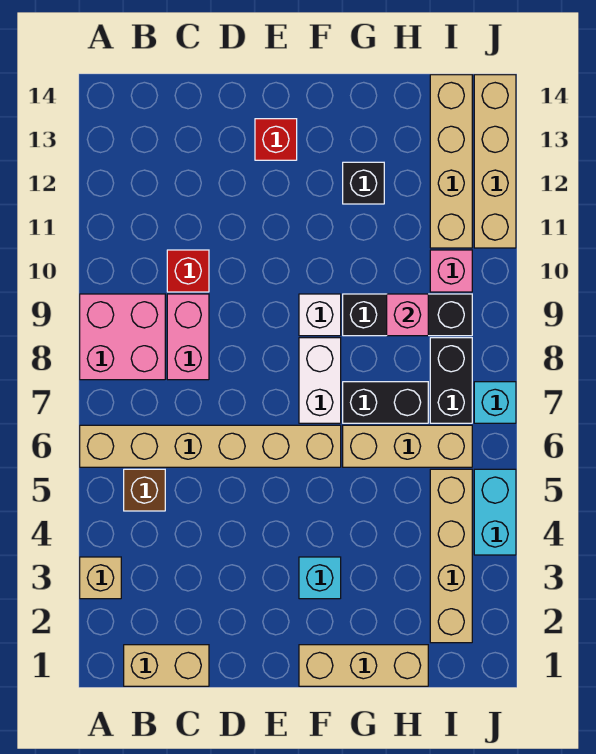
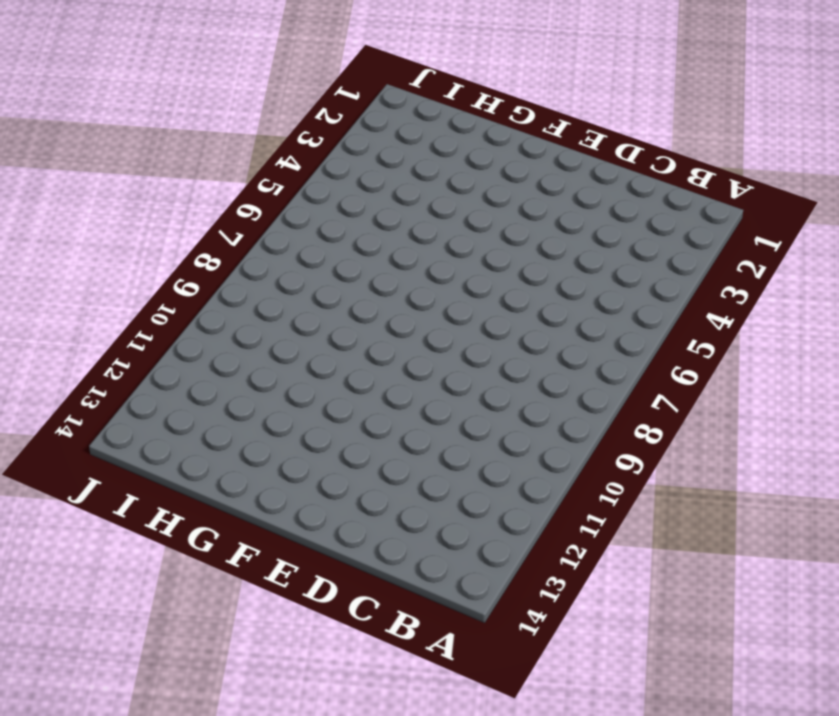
none -> tan brick A3 level 1
none -> tan brick A6:F6 level 1
none -> pink brick A8:B9 level 1

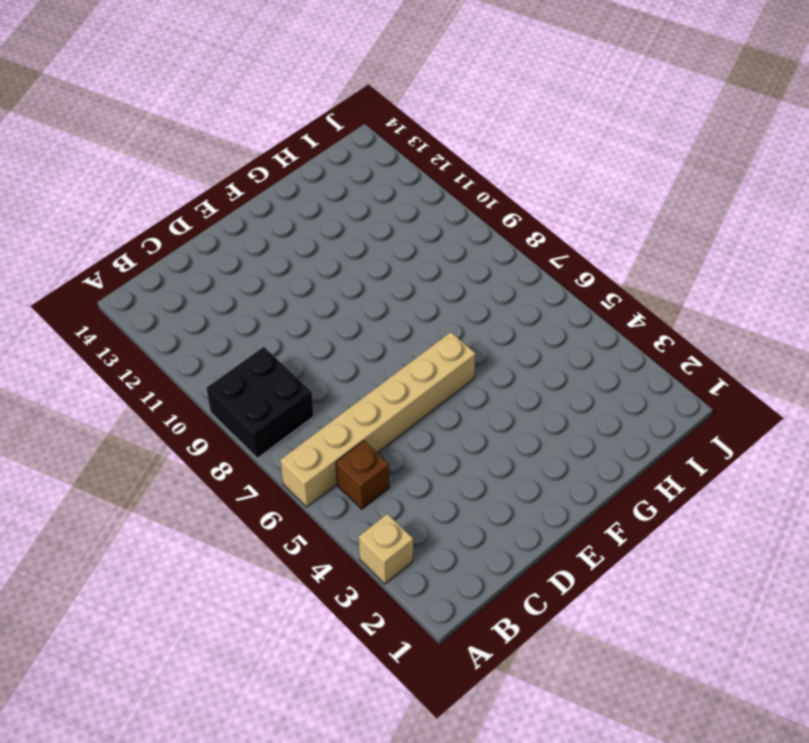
black brick A8:B9 level 1 -> pink brick A8:B9 level 1
none -> tan brick B1:C1 level 1
none -> pink brick C8:C9 level 1
none -> red brick C10 level 1

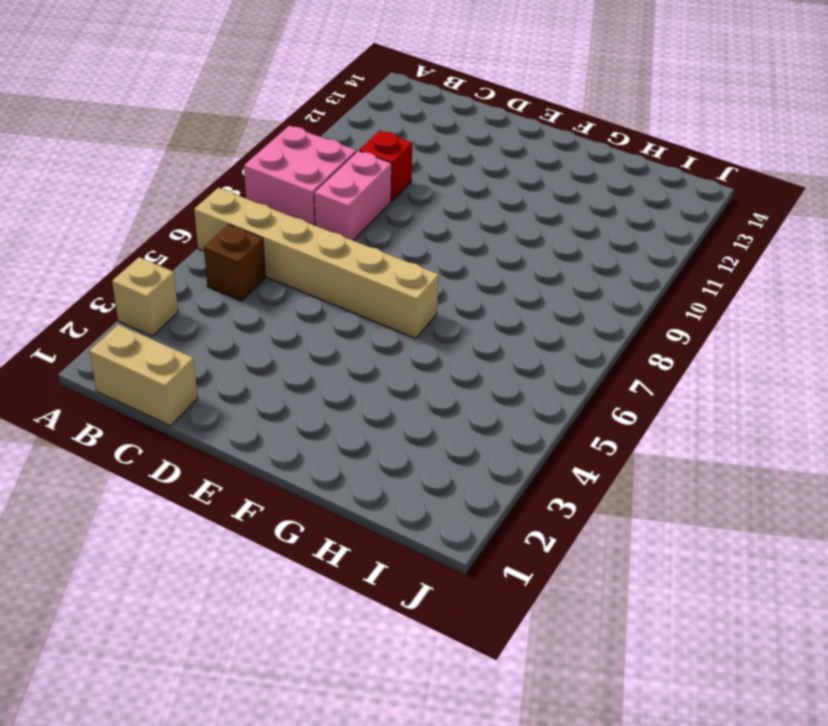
none -> red brick E13 level 1
none -> tan brick F1:H1 level 1
none -> cyan brick F3 level 1

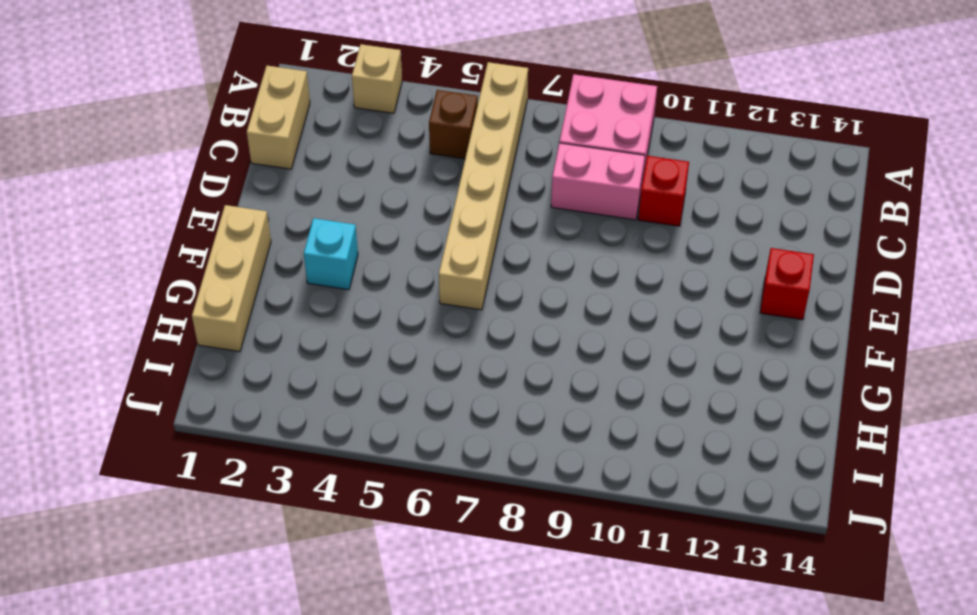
none -> white brick F7:F8 level 1
none -> white brick F9 level 1
none -> tan brick G6:I6 level 1

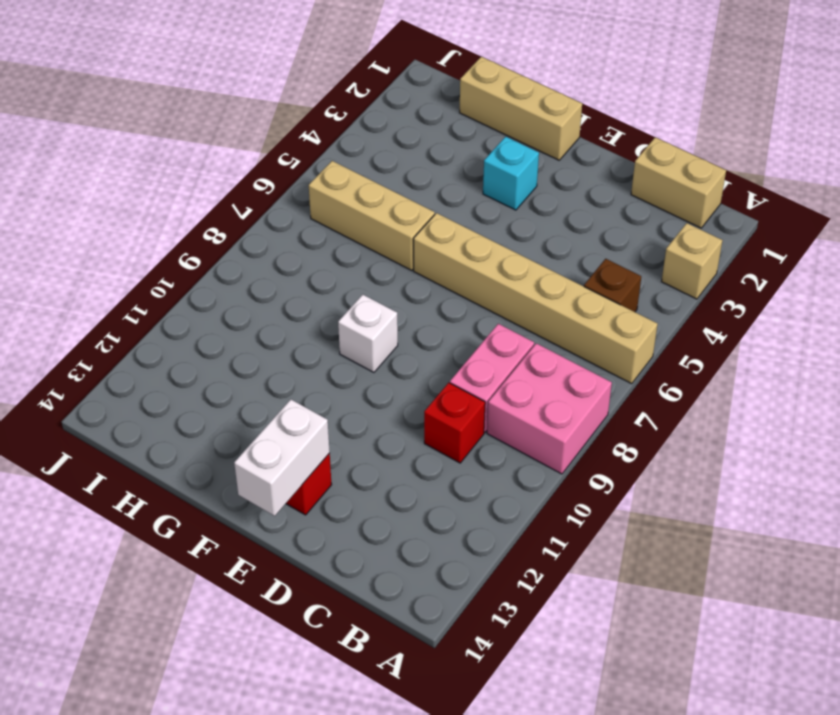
white brick E13:E14 level 2 -> white brick F7:F8 level 1
none -> black brick G7:H7 level 1
none -> black brick G9:I9 level 1
none -> black brick G12 level 1

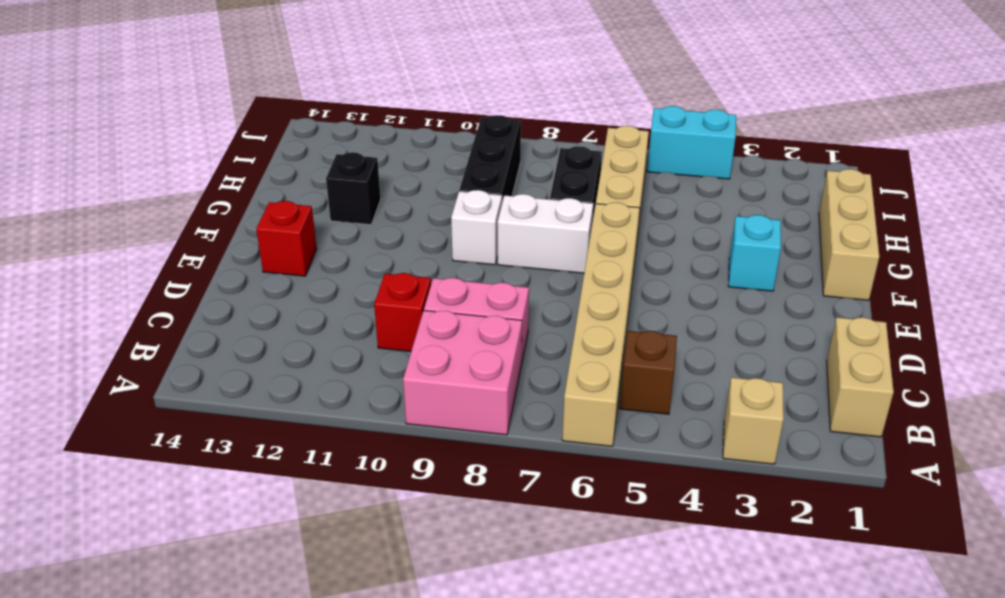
none -> tan brick I2:I5 level 1
none -> black brick I7:I8 level 1
none -> pink brick I10 level 1

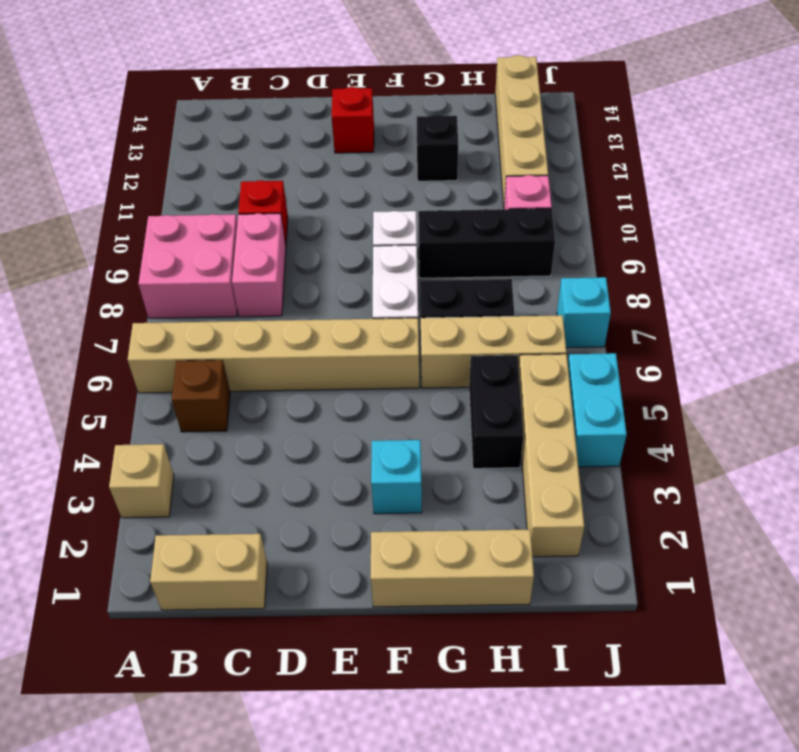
black brick H4:H5 level 1 -> black brick I7:I8 level 1
none -> tan brick J11:J14 level 1
none -> pink brick H9 level 2

